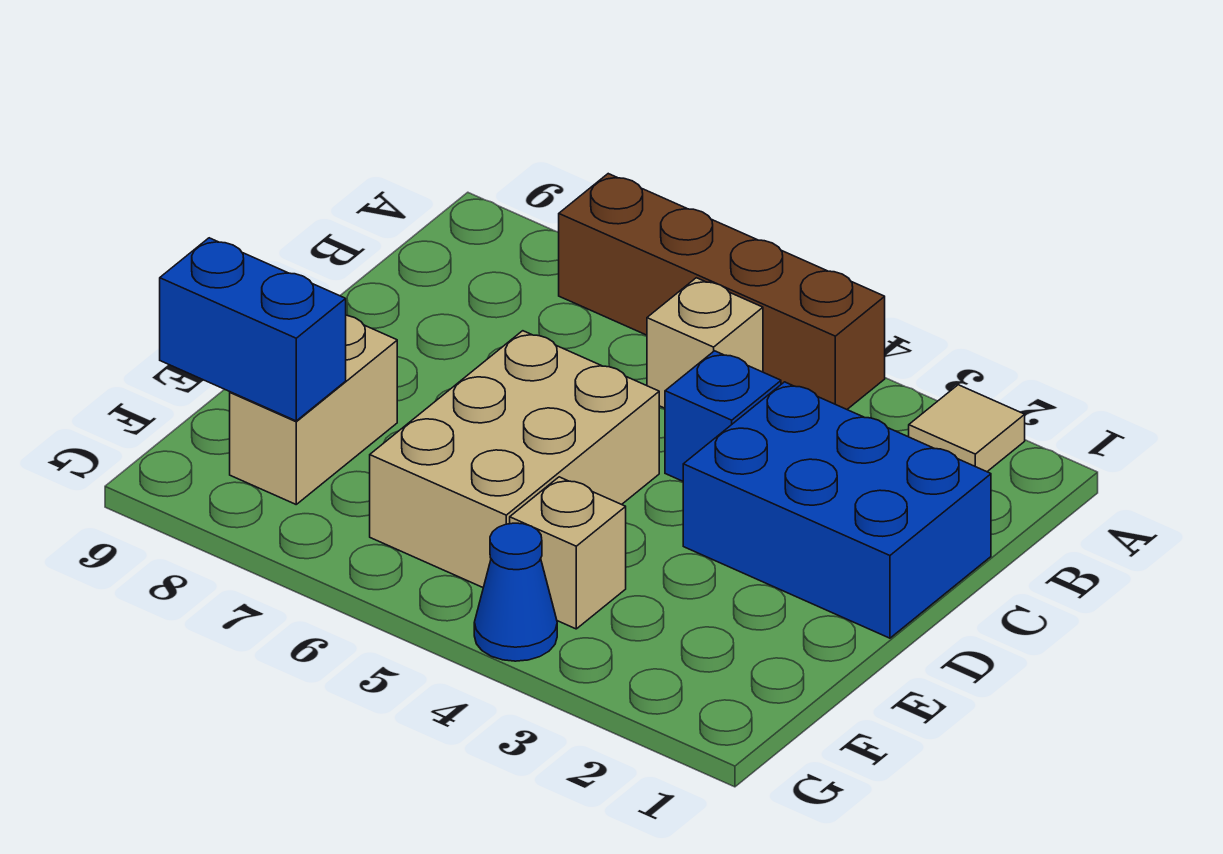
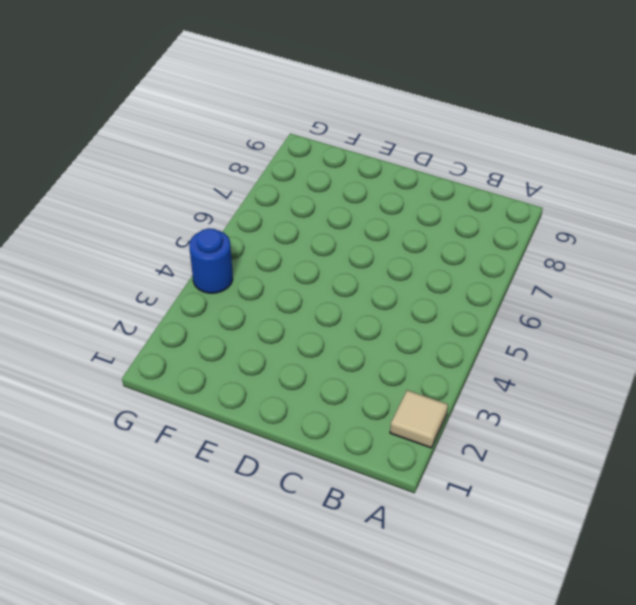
blue round brick G4 level 1 -> blue cone G4 level 1
none -> brown brick A4:A7 level 1
none -> tan brick B5 level 1

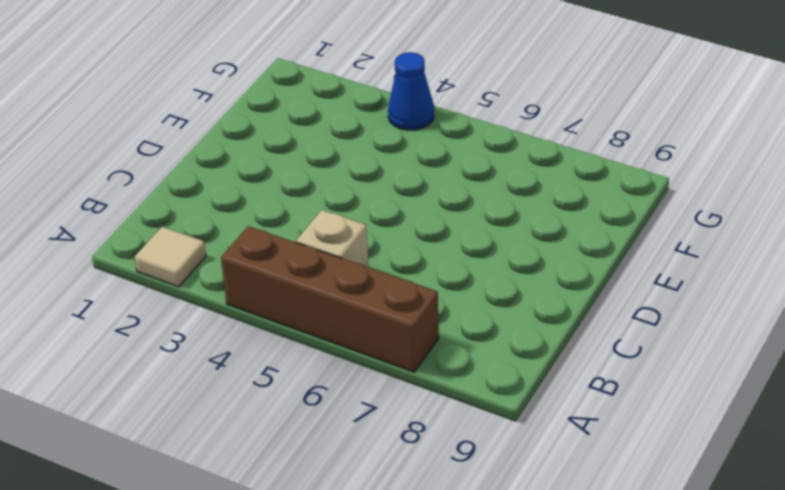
none -> blue brick C1:D3 level 1
none -> blue brick C4 level 1

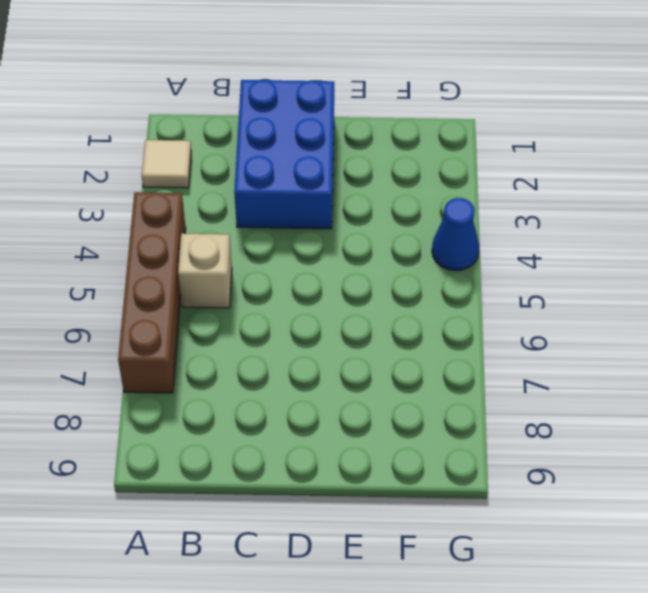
none -> blue brick C4 level 1
none -> tan brick D5:F6 level 1

